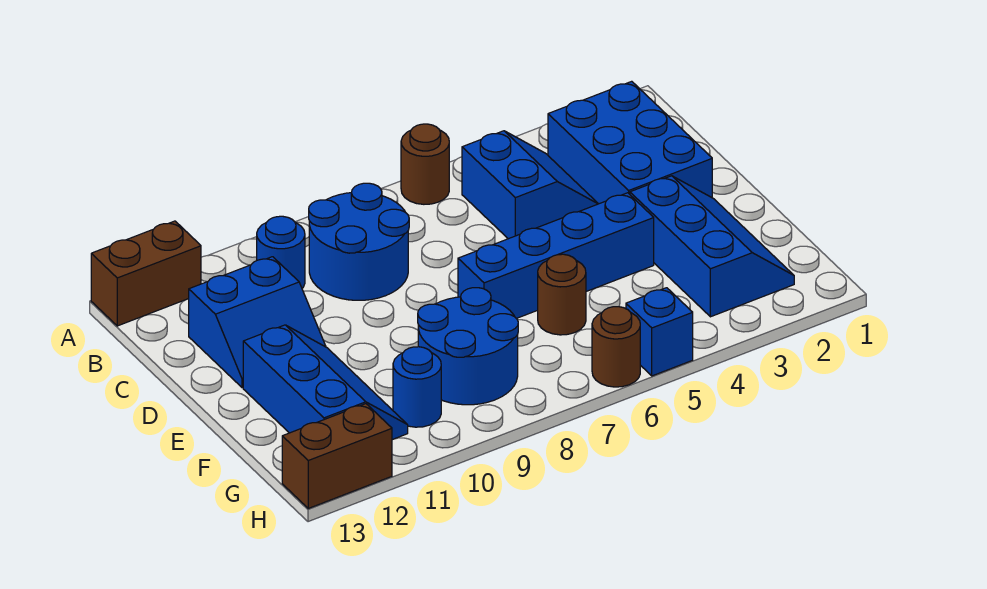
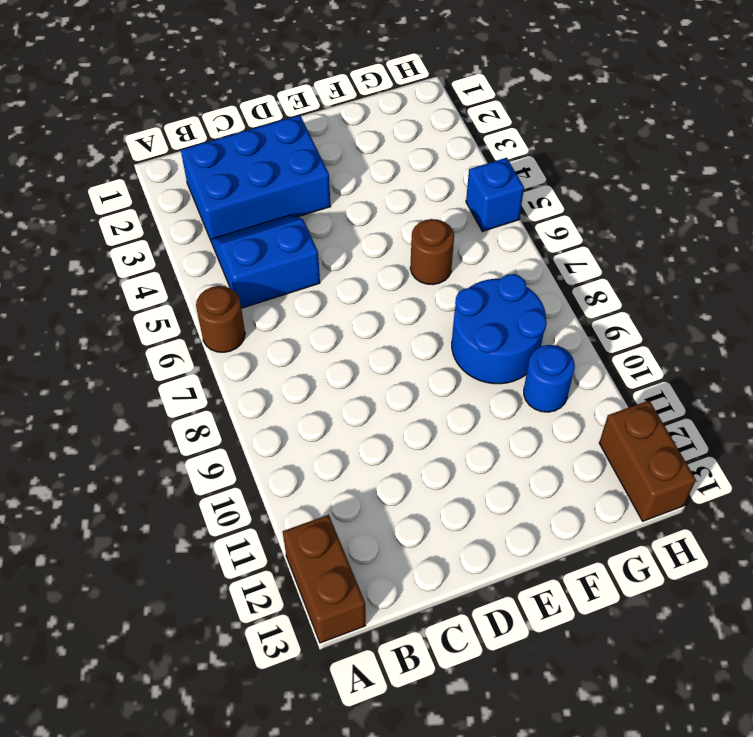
none -> blue round brick B8:C9 level 1
none -> blue round brick B10 level 1
none -> blue slope C11:D12 level 1 top C

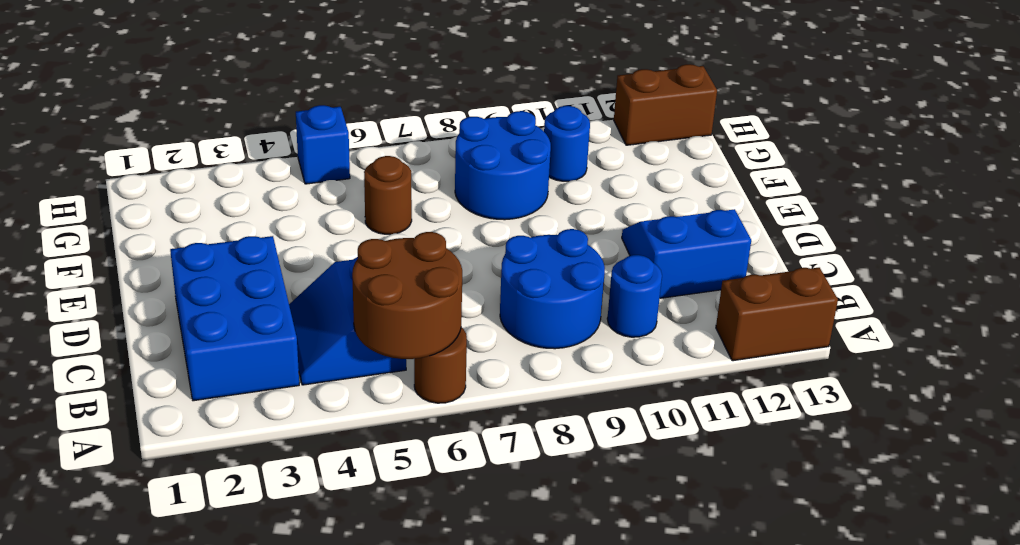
brown round brick A5:B6 level 2 -> none
none -> blue slope E2:G3 level 1 top 3
none -> blue brick E4:E7 level 1
none -> blue slope E11:G12 level 1 top 12

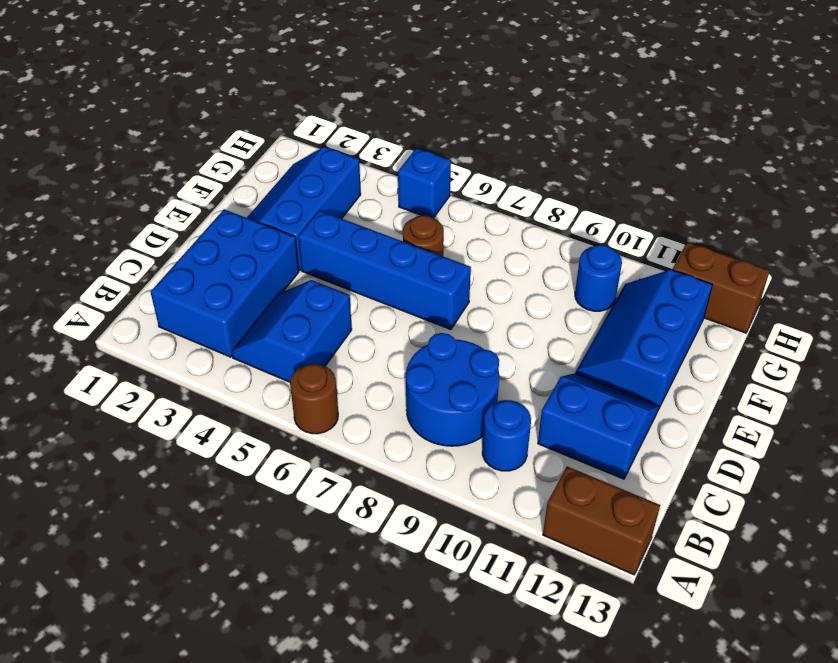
none -> blue round brick F8:G9 level 1
none -> brown round brick H6 level 1

